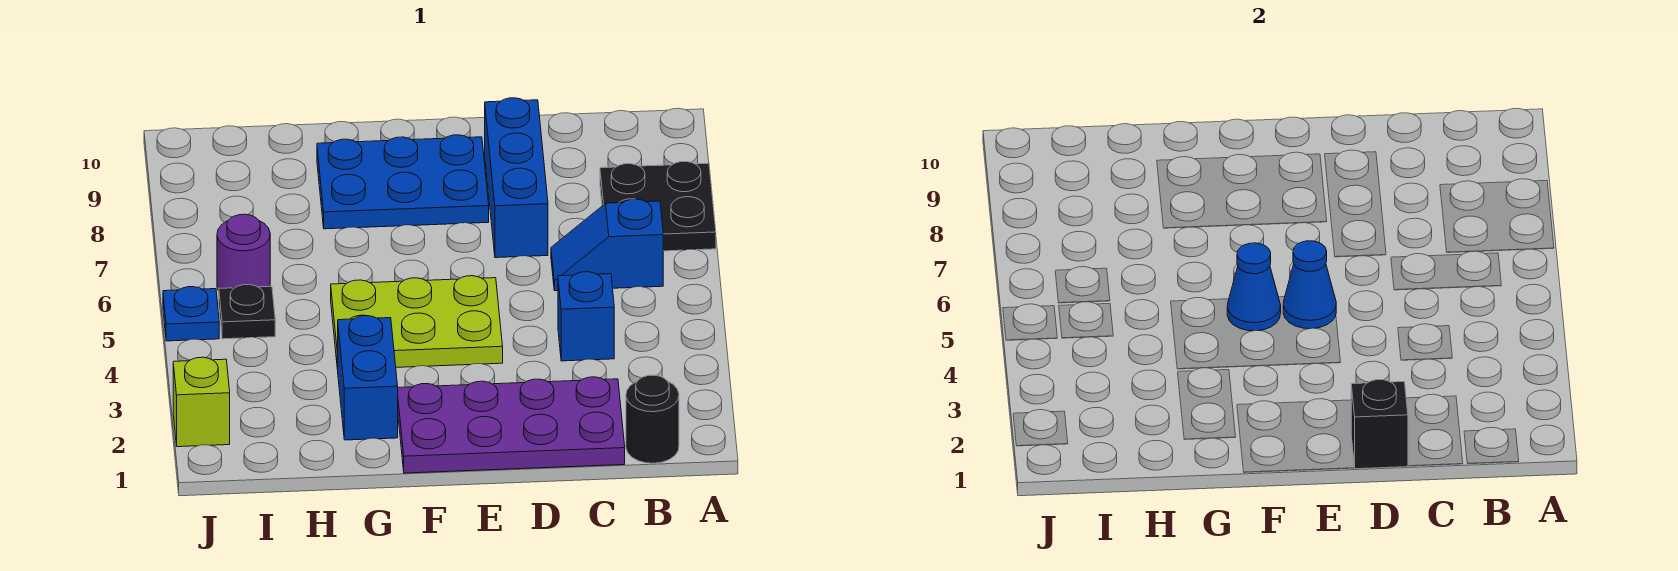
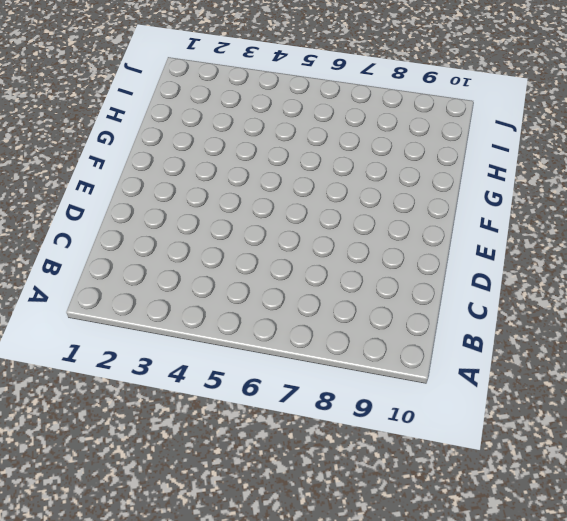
none -> black plate A7:B8 level 1
none -> black round brick B1 level 1
none -> blue slope B6:C6 level 1 top B

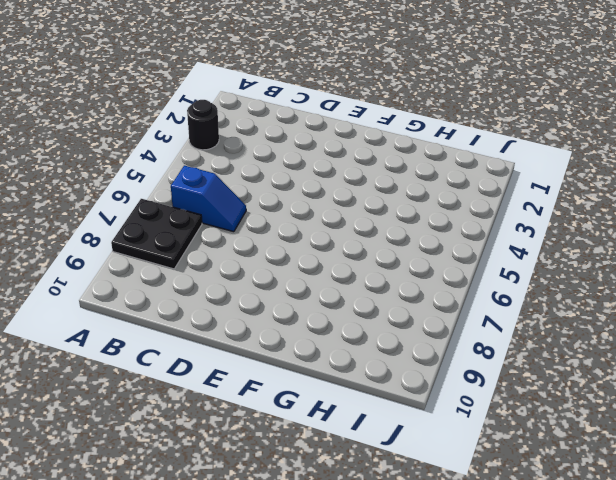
black round brick A3 level 1 -> black round brick B1 level 1
none -> purple plate C1:F2 level 1
none -> blue brick C4 level 1
none -> blue brick D7:D9 level 1

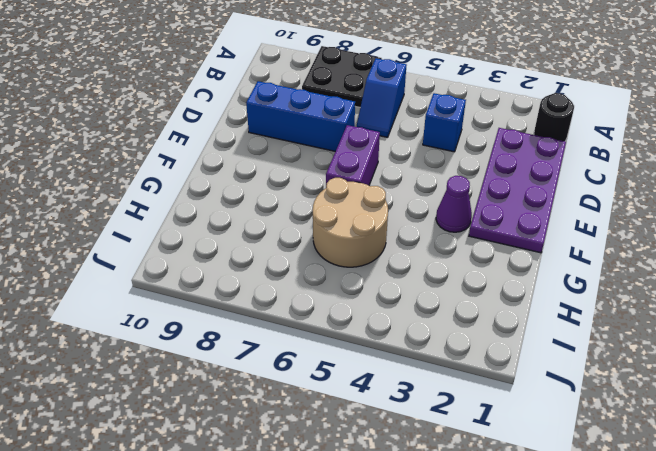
purple brick E6:F6 level 1 -> none
purple cone F3 level 1 -> none
tan round brick G5:H6 level 1 -> lime plate E4:G5 level 1
none -> blue plate E8:G9 level 1
none -> blue brick G2:G3 level 1
none -> black plate I5 level 1

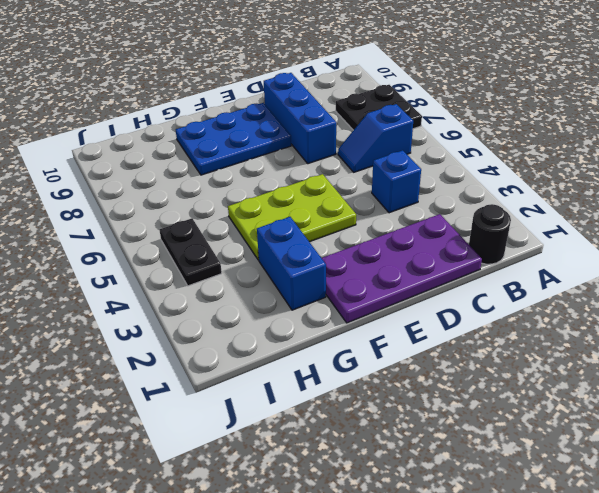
black plate I4:I5 level 1 -> black plate I5 level 1
none -> purple round brick I6 level 1
none -> lime brick J2 level 1
none -> blue plate J5 level 1

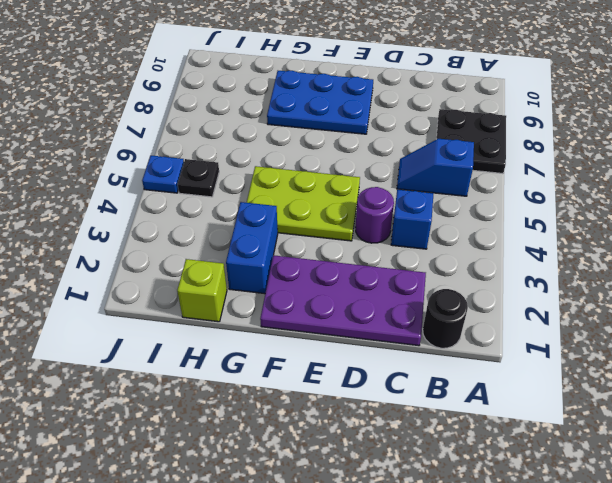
purple round brick D4 level 1 -> purple round brick I6 level 1
lime brick H1 level 1 -> lime brick J2 level 1
none -> blue brick D7:D9 level 1
none -> black brick D1 level 2
none -> blue cone E5 level 2

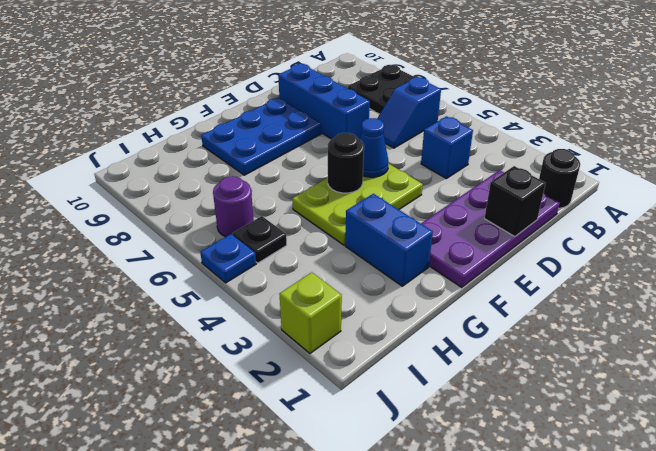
black round brick F5 level 2 -> blue cone F5 level 2

